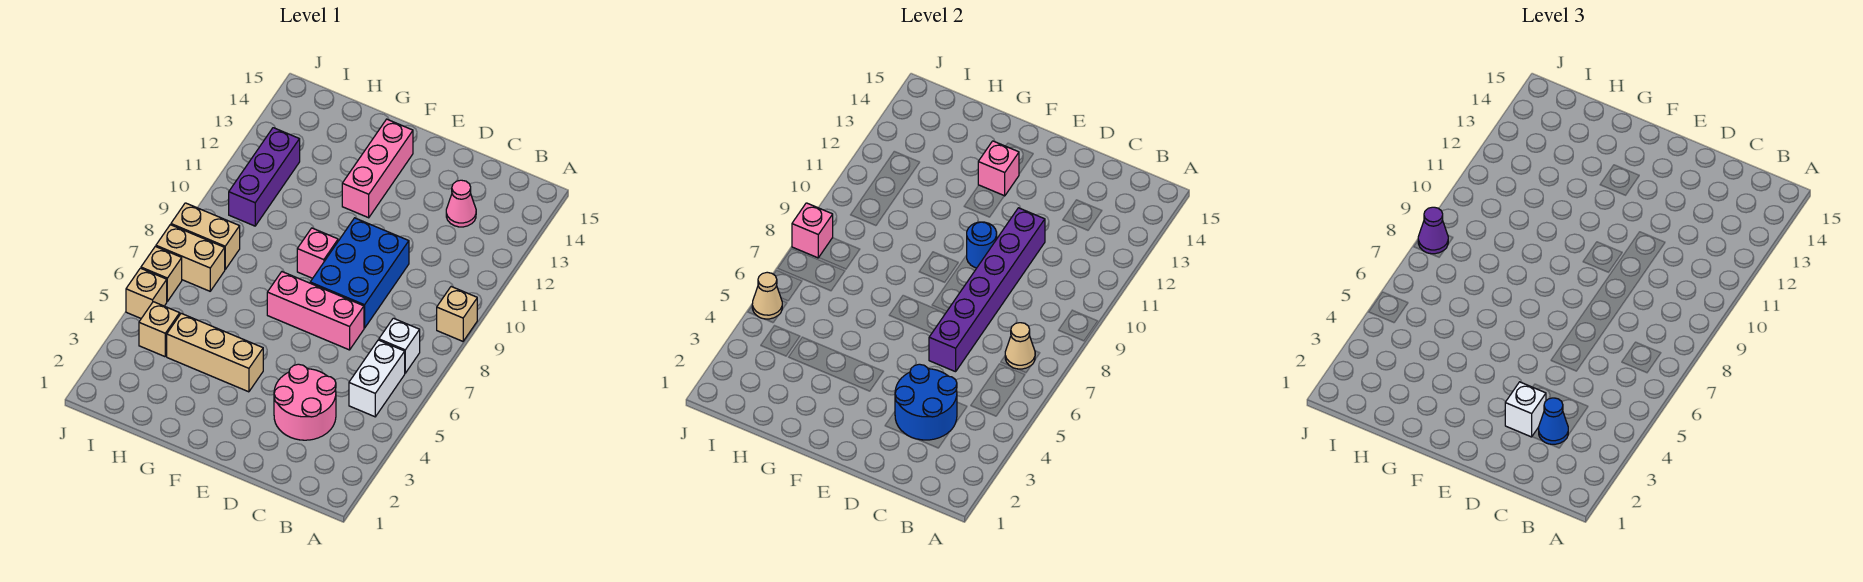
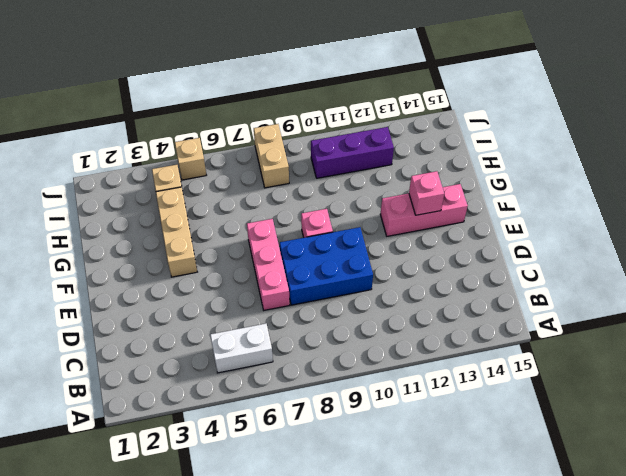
none -> tan brick A9 level 1
none -> white brick B7 level 1
none -> pink round brick C3:D4 level 1

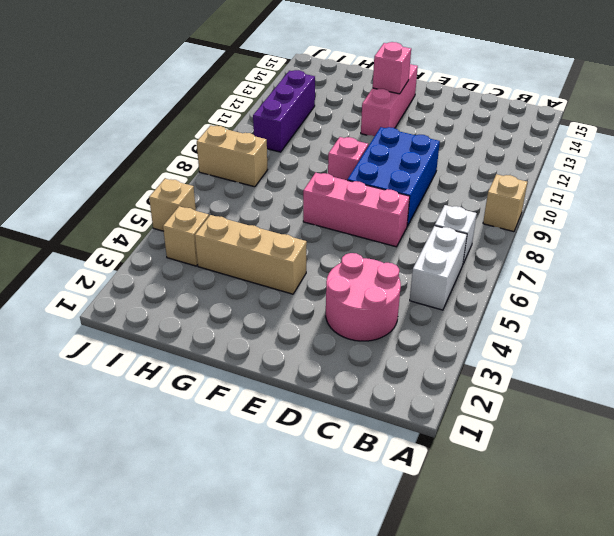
none -> pink cone C13 level 1
none -> tan brick I7:J7 level 1
none -> tan brick J6 level 1

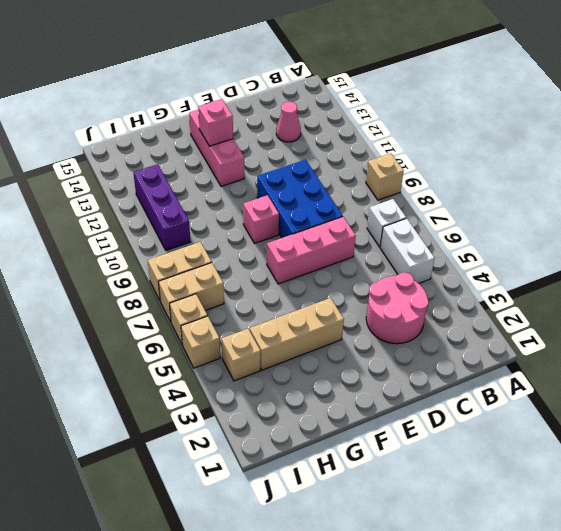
none -> tan cone B7 level 2
none -> blue round brick C3:D4 level 2
none -> purple brick D6:D11 level 2

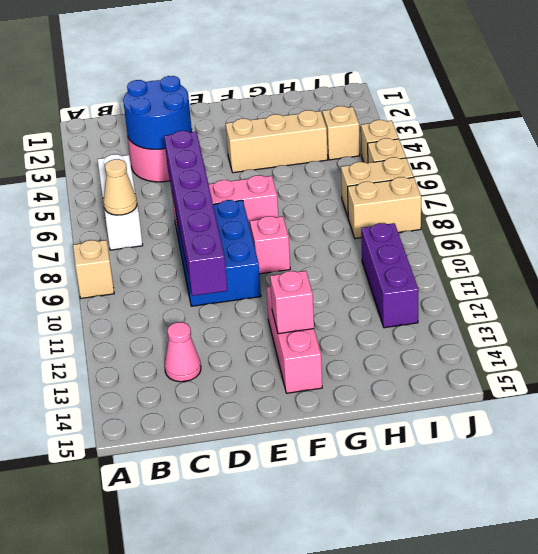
none -> blue round brick E10 level 2
none -> tan cone J5 level 2
none -> pink brick J8 level 2

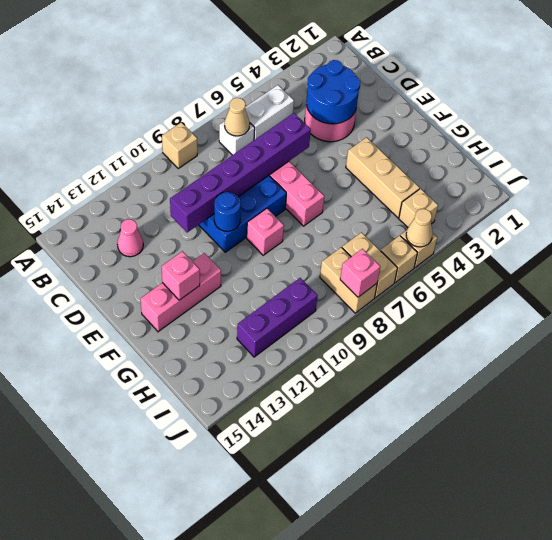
none -> blue cone C3 level 3
none -> white brick D3 level 3
none -> purple cone J8 level 3

